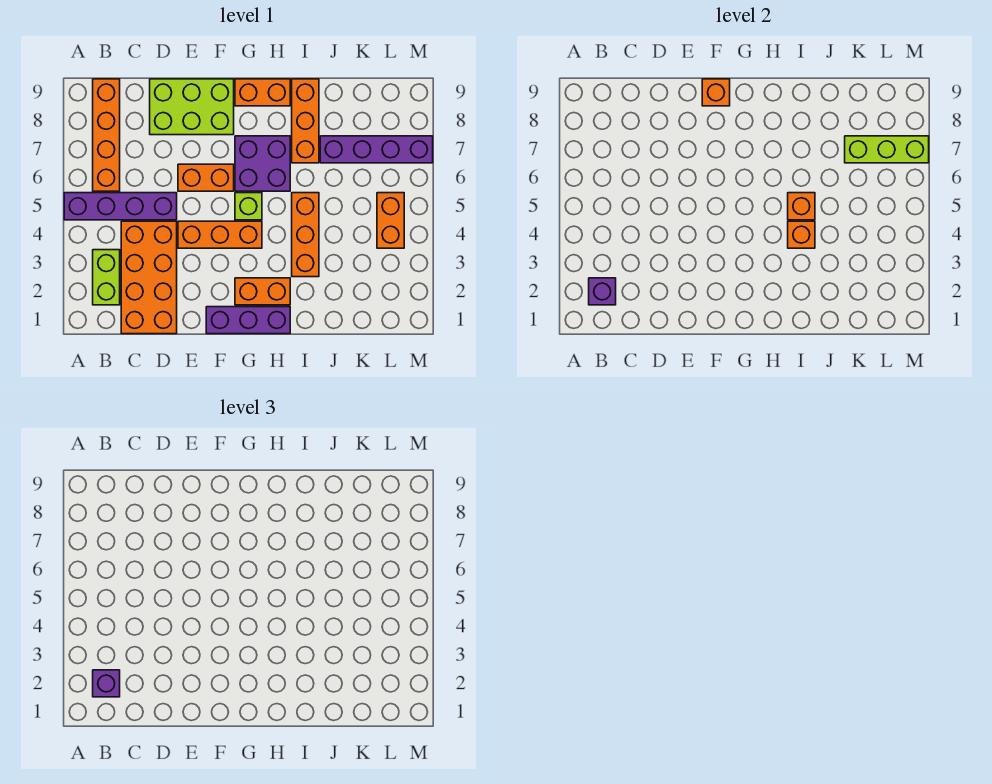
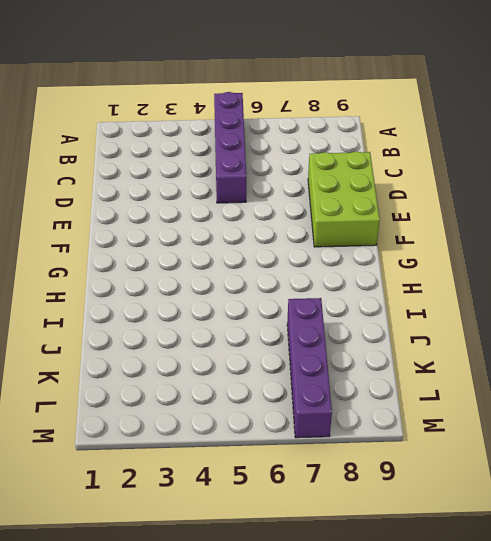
none -> lime brick B2:B3 level 1
none -> orange brick B6:B9 level 1
none -> orange brick C1:D4 level 1

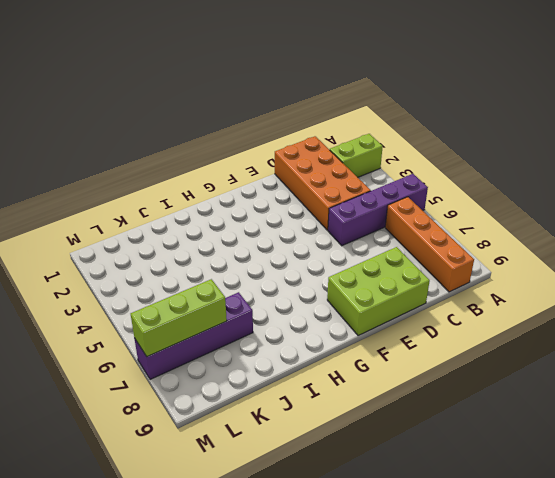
lime brick A2:B2 level 1 -> lime brick B2:B3 level 1
none -> orange brick E4:G4 level 1
none -> orange brick E6:F6 level 1
none -> purple brick F1:H1 level 1

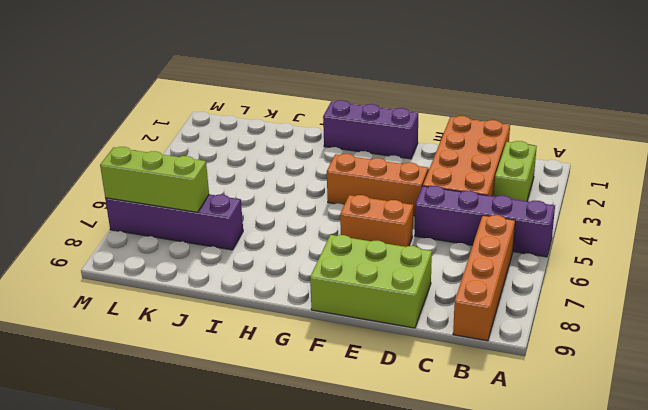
none -> orange brick G2:H2 level 1
none -> lime brick G5 level 1
none -> purple brick G6:H7 level 1

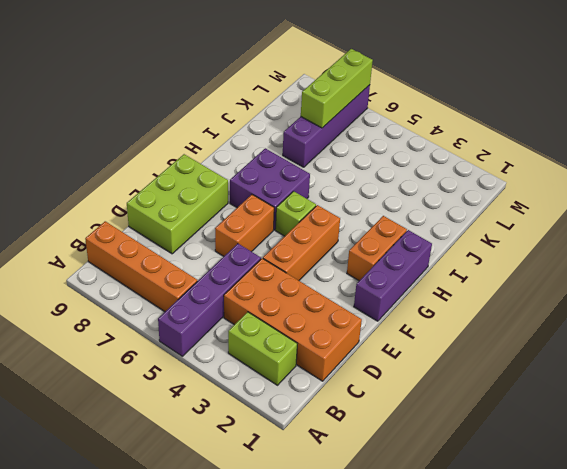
none -> orange brick G9:H9 level 1
none -> orange brick I3:I5 level 1
none -> orange brick I7:I9 level 1

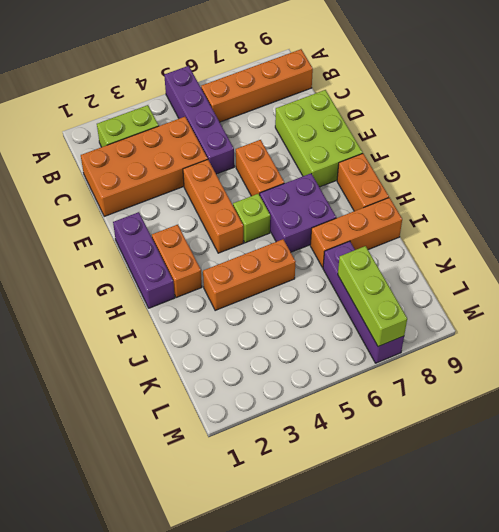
none -> orange brick L4:L5 level 1
none -> purple brick B2 level 2
none -> orange brick F9 level 2

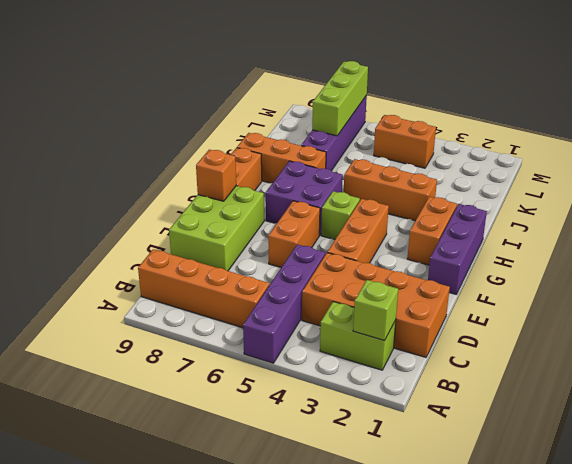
lime brick B2 level 2 -> purple brick B2 level 2
none -> orange brick I4 level 2
none -> orange brick I5 level 2
none -> purple brick B2 level 3

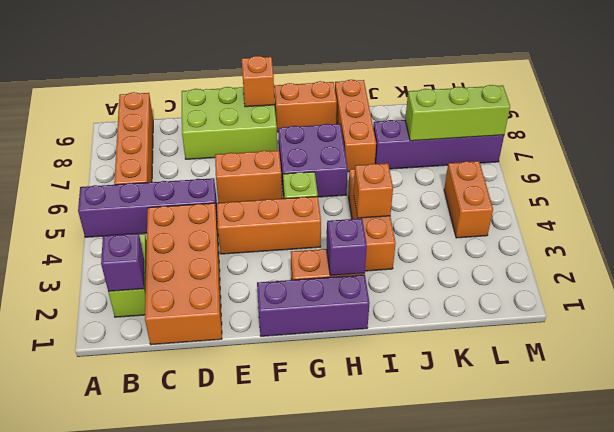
purple brick H2 level 2 -> purple brick B2 level 3
none -> orange brick I5 level 2

